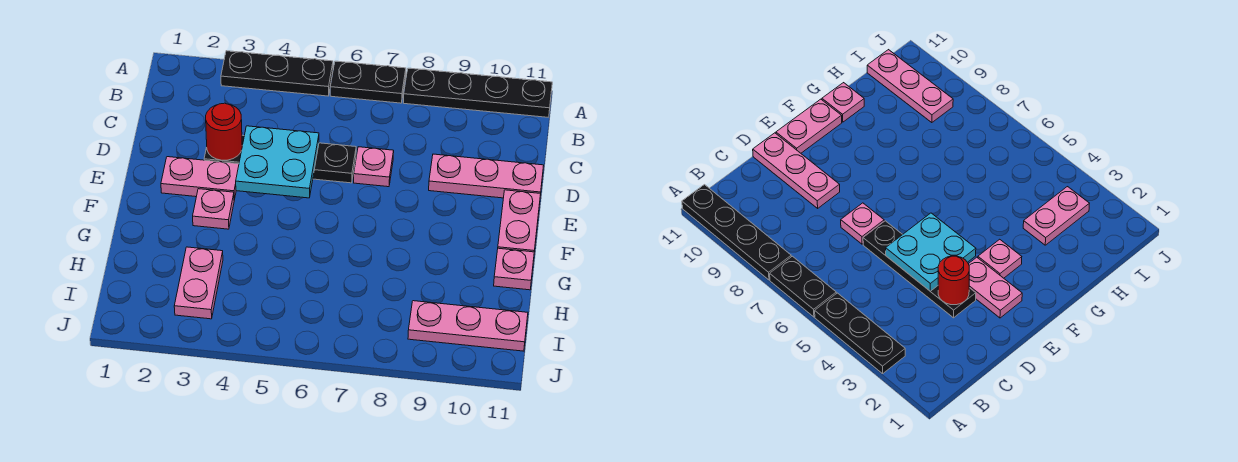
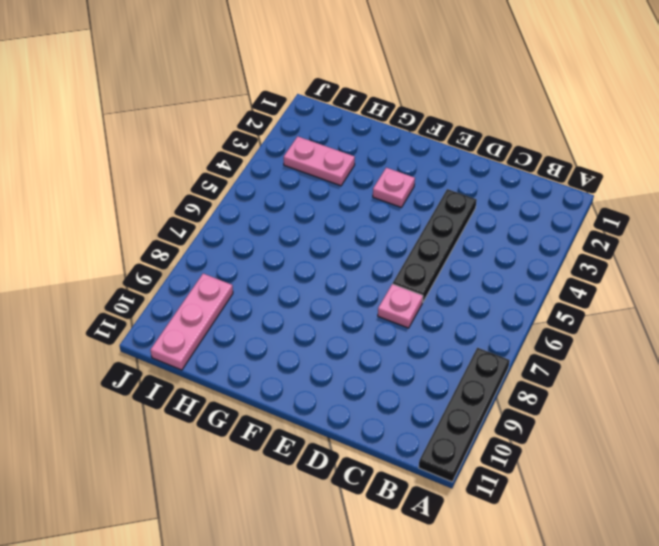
none -> black plate A3:A5 level 1
none -> black plate A6:A7 level 1
none -> pink plate D9:D11 level 1

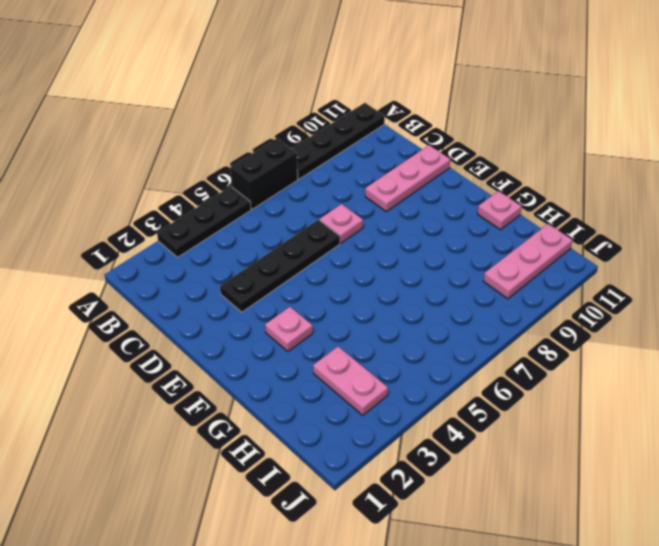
black brick A6:A7 level 1 -> black plate A6:A7 level 1
none -> pink plate E2:E3 level 1
none -> pink plate E11:F11 level 1
none -> red round brick D3 level 2

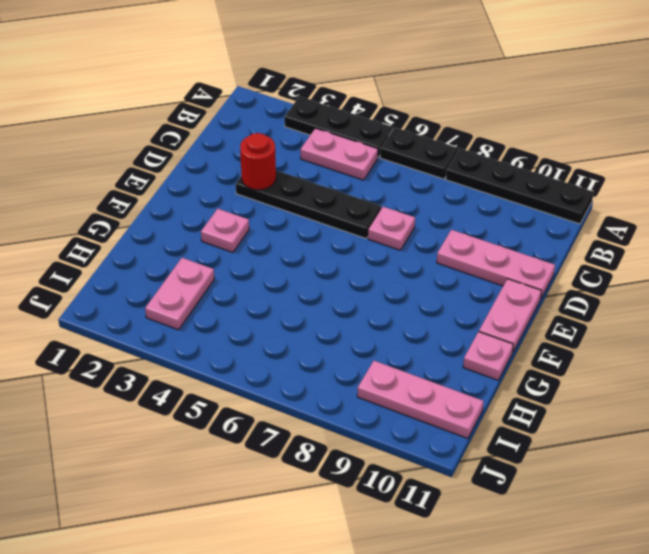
pink plate B4:B5 level 1 -> pink plate E2:E3 level 1
none -> cyan plate D4:E5 level 2

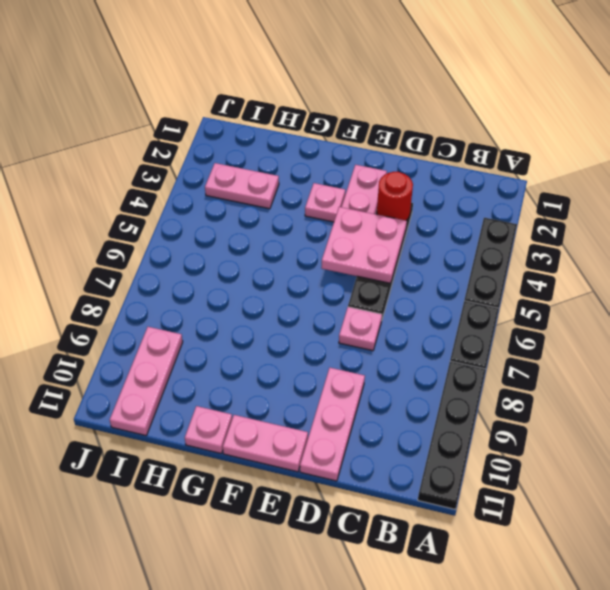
pink plate D4:E5 level 2 -> cyan plate D4:E5 level 2

